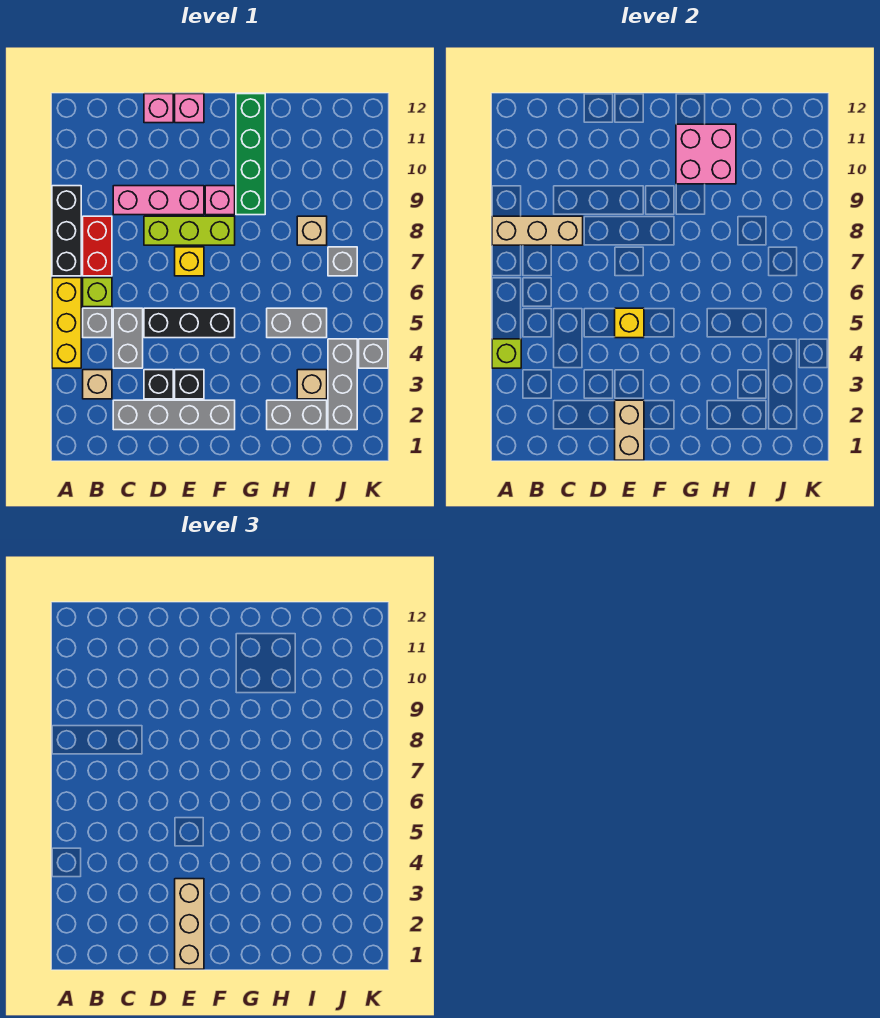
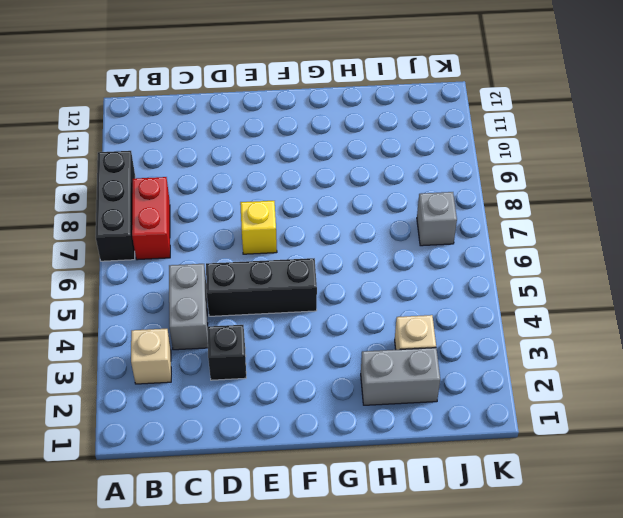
none -> yellow brick A4:A6 level 1
none -> grey brick B5 level 1
none -> lime brick B6 level 1
none -> grey brick C2:F2 level 1

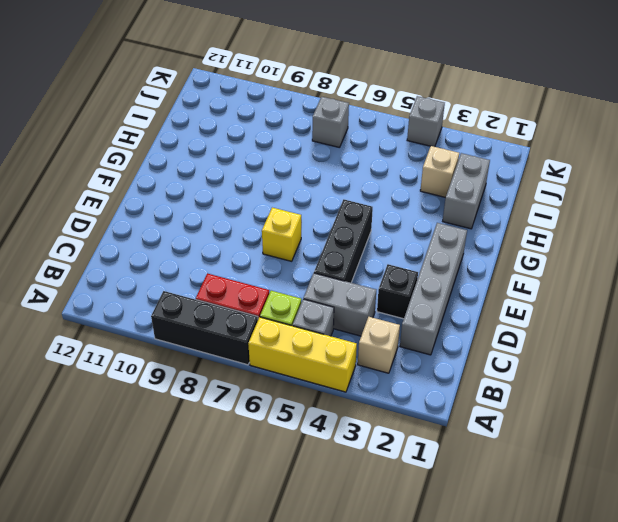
none -> pink brick C9:E9 level 1
none -> lime brick D8:F8 level 1
none -> pink brick D12 level 1
none -> black brick E3 level 1

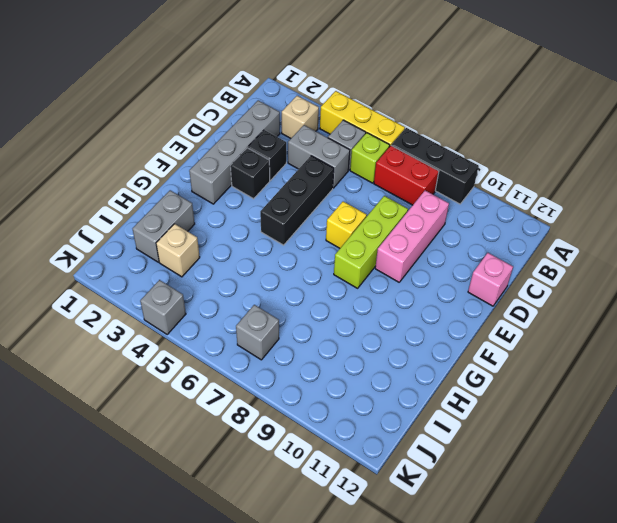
none -> pink brick E12 level 1
none -> pink brick F9 level 1
none -> green brick G9:G12 level 1
none -> grey brick H5:I5 level 1

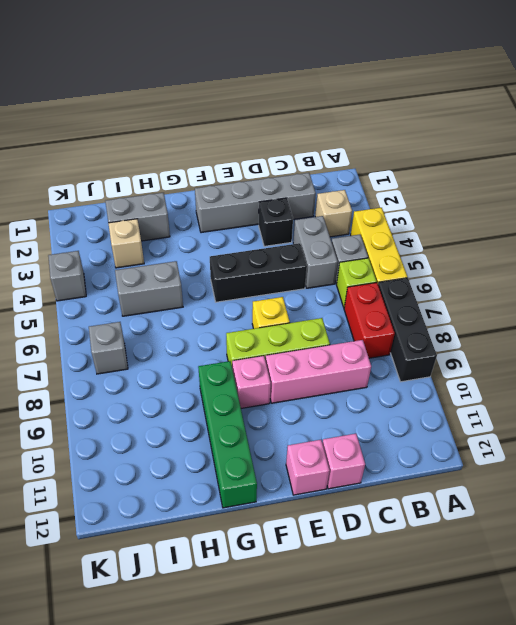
none -> black brick E3 level 1
none -> tan brick I8 level 1
none -> grey brick J2:J4 level 1
none -> lime brick A4 level 2

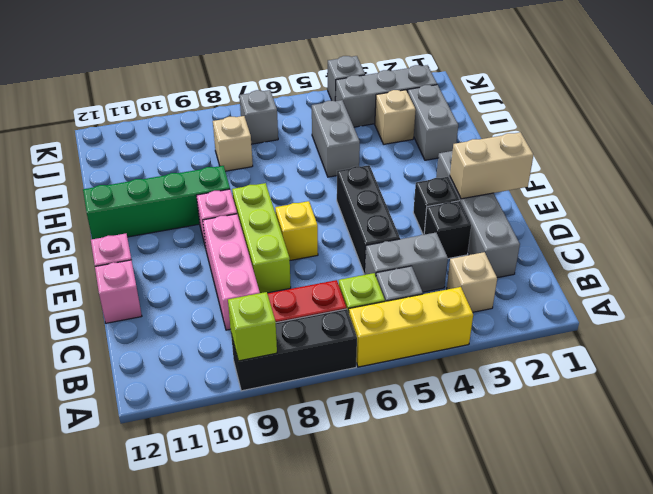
lime brick A9 level 2 -> lime brick A4 level 2
none -> tan brick A8:C8 level 2
none -> yellow brick E5 level 2
none -> pink brick G10:H11 level 2
none -> tan brick E1:E3 level 3

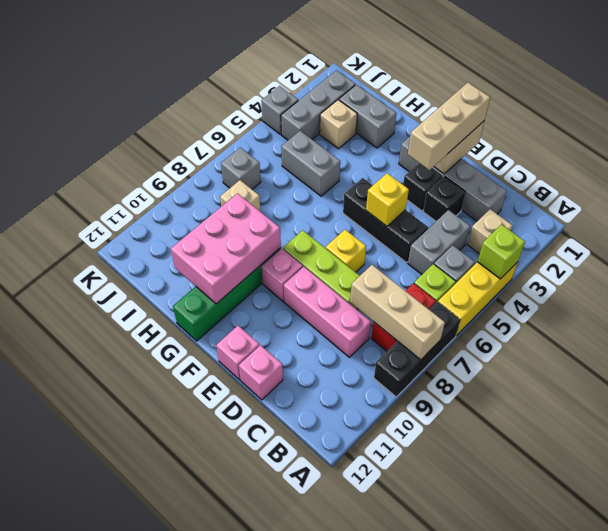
pink brick G9:H11 level 2 -> pink brick G10:H11 level 2

